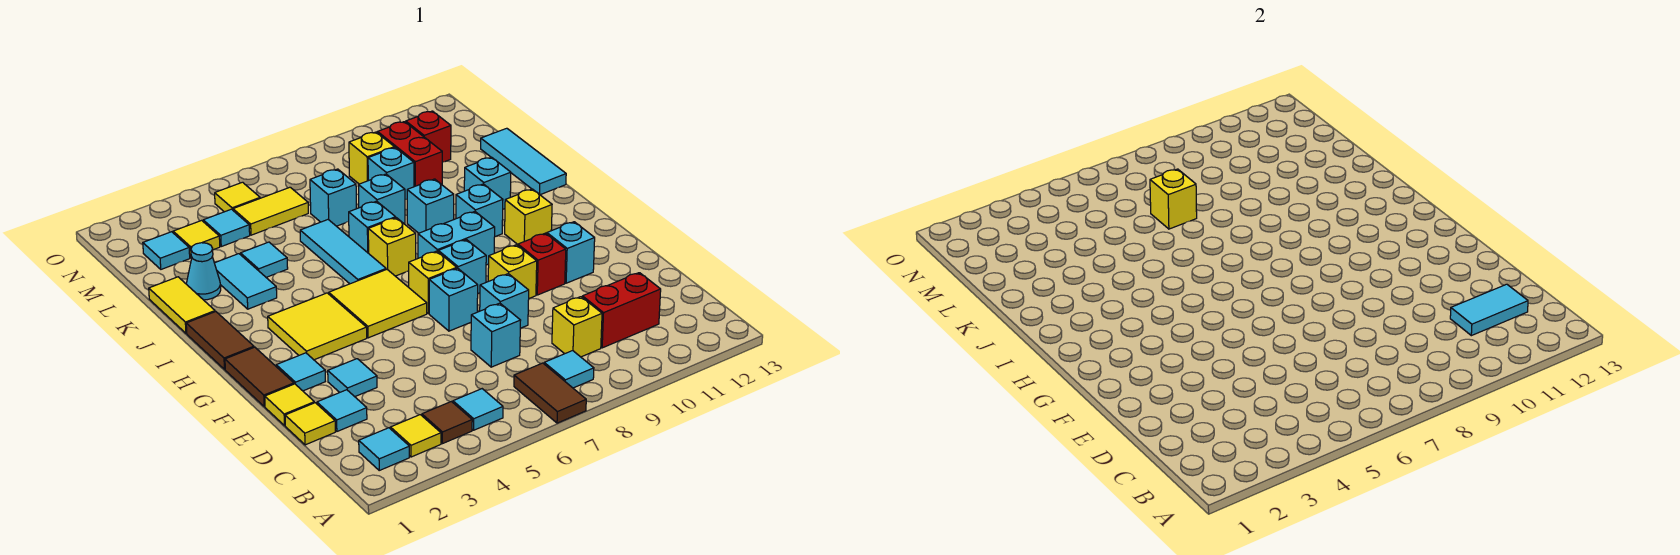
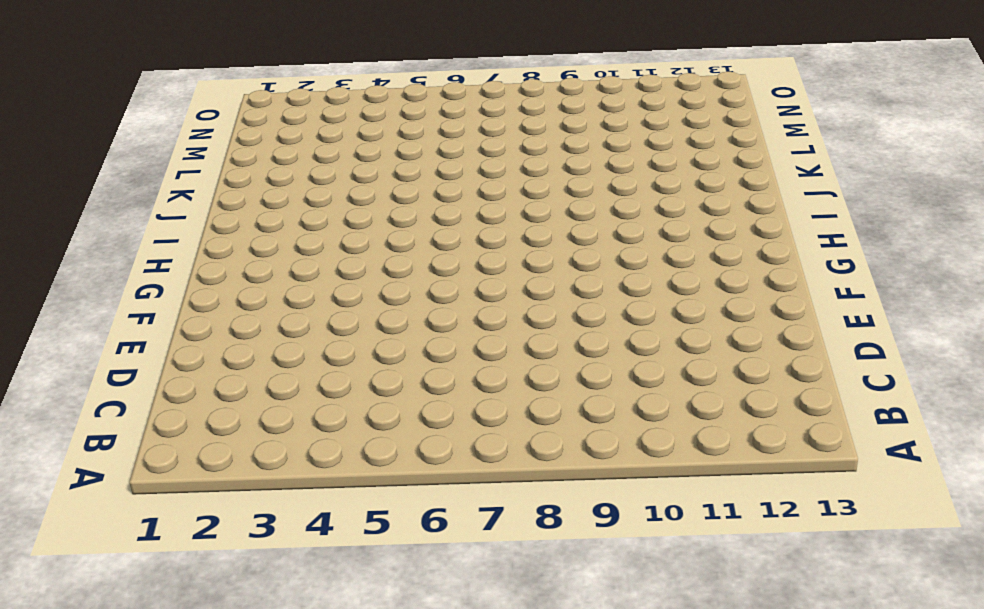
none -> brown tile A7:B7 level 1
none -> cyan tile B2 level 1
none -> yellow tile B3 level 1
none -> brown tile B4 level 1

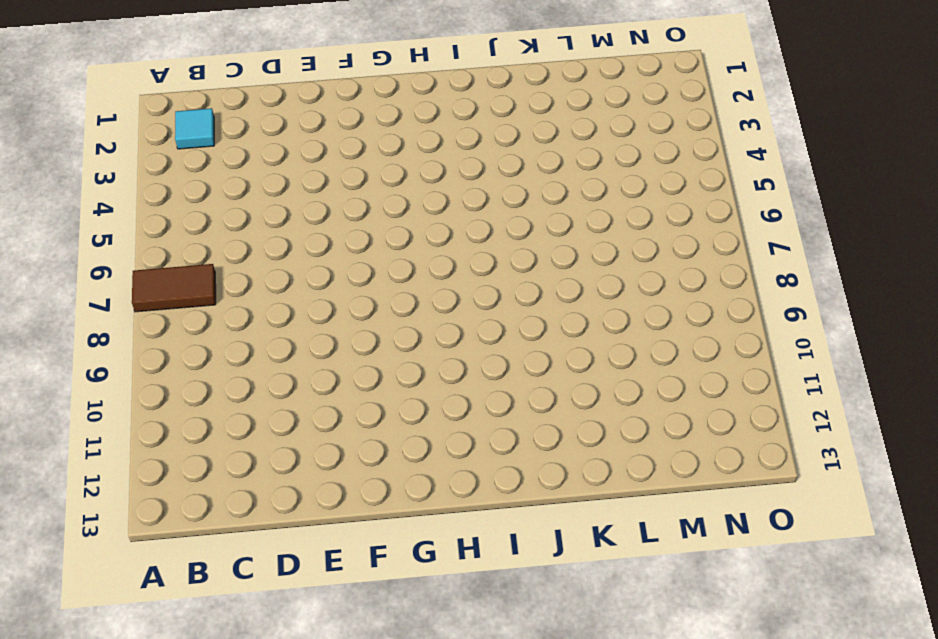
none -> yellow tile B3 level 1
none -> brown tile B4 level 1
none -> cyan tile B5 level 1
none -> cyan tile B8 level 1

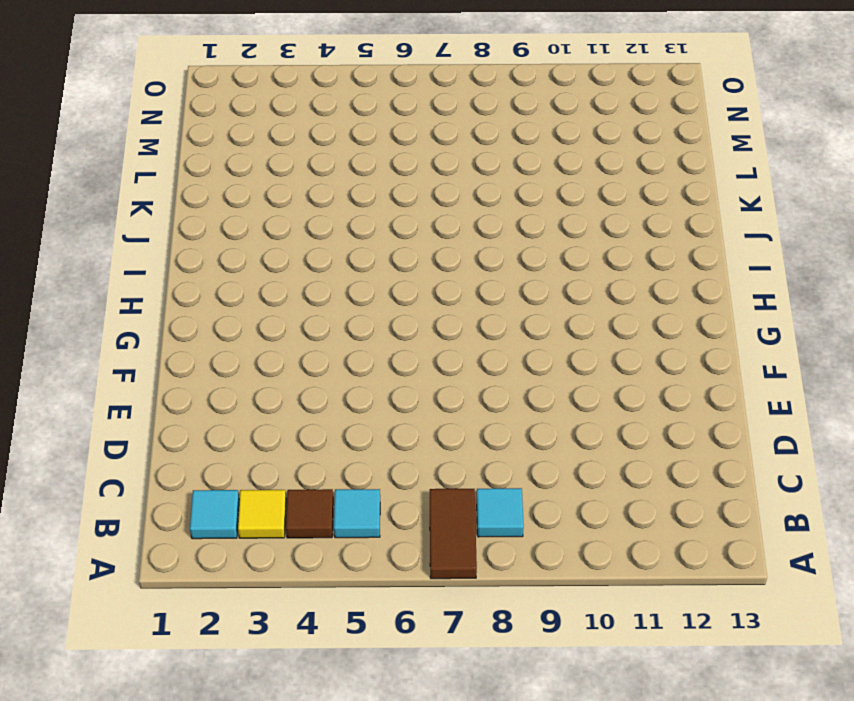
none -> yellow brick C9 level 1
none -> red brick C10:C11 level 1
none -> yellow tile D1 level 1
none -> cyan tile D2 level 1

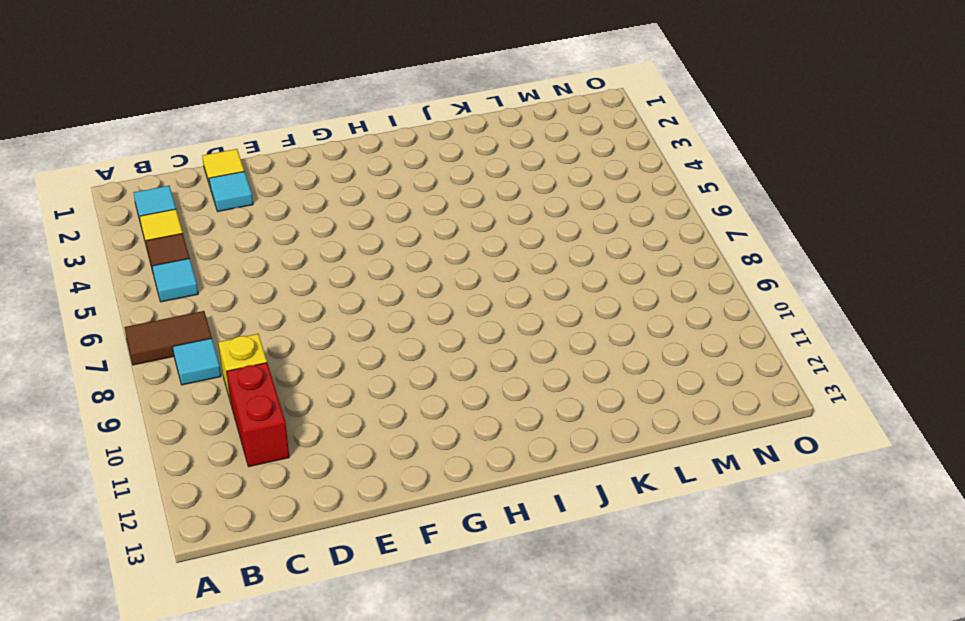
none -> cyan brick D7 level 1
none -> yellow tile E1 level 1
none -> cyan tile E3 level 1
none -> cyan brick E8 level 1

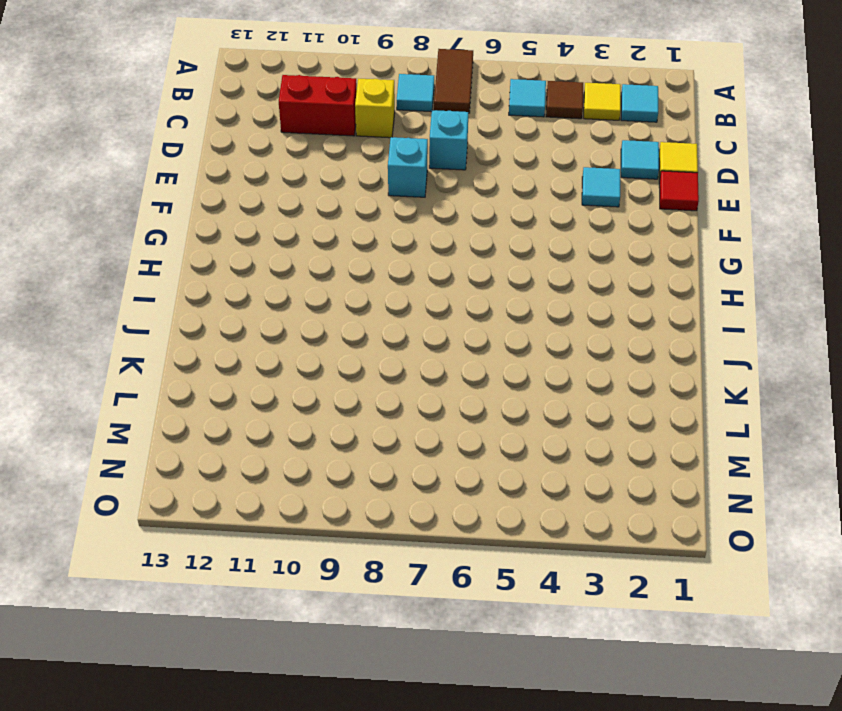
red tile E1 level 1 -> yellow tile E1 level 1
none -> brown tile F1:G1 level 1
none -> cyan tile F2 level 1
none -> cyan brick F7 level 1
none -> yellow brick F9 level 1

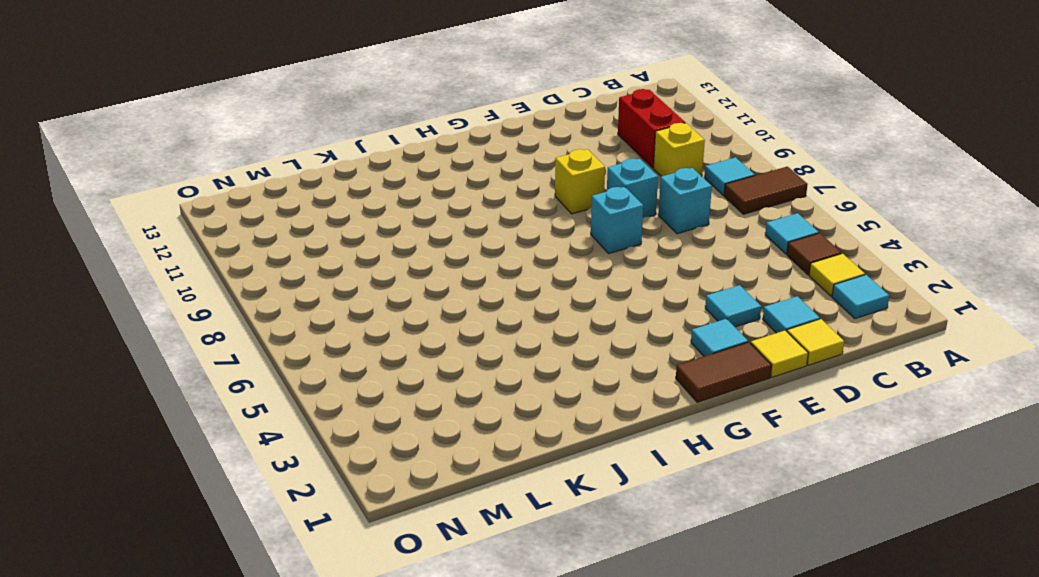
none -> red brick F10 level 1
none -> cyan brick F11 level 1
none -> yellow tile G3:H4 level 1
none -> yellow tile G5:H6 level 1

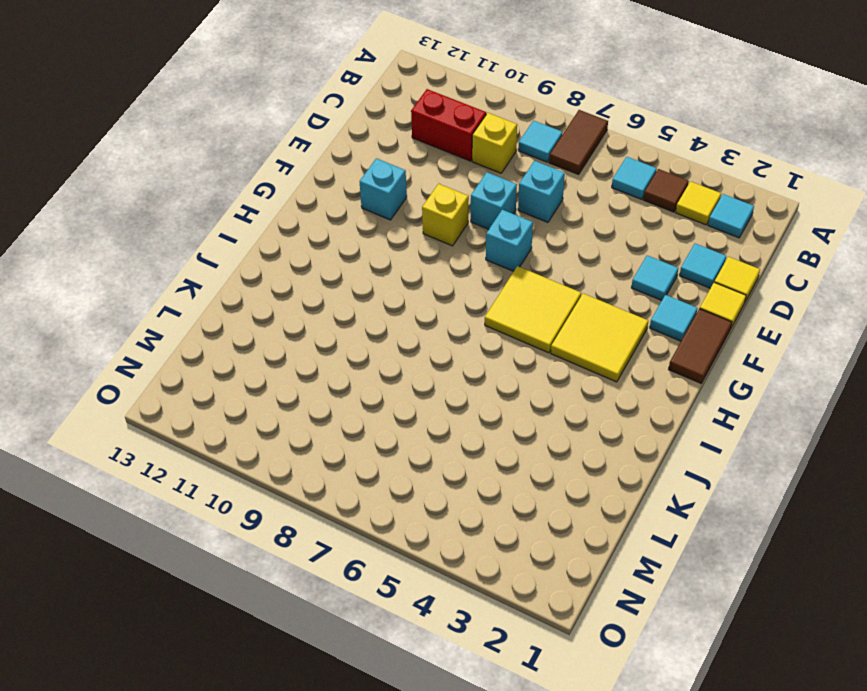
none -> red brick F10 level 1
none -> yellow brick G7 level 1
none -> cyan brick G8 level 1
none -> brown tile H1:I1 level 1

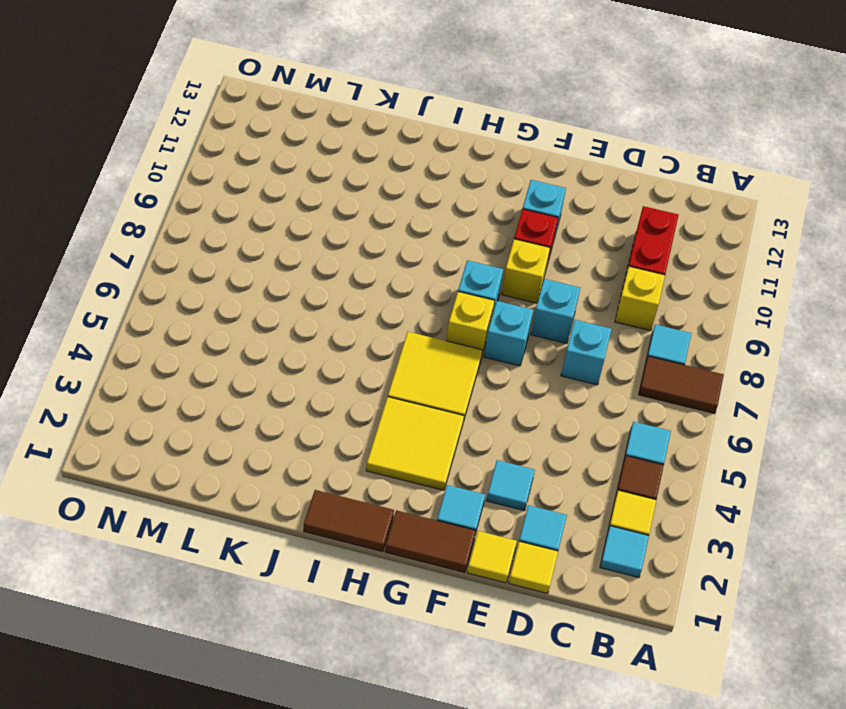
none -> cyan brick H8:H9 level 1
none -> yellow brick H11 level 1
none -> cyan tile I6:K6 level 1
none -> yellow brick I7 level 1

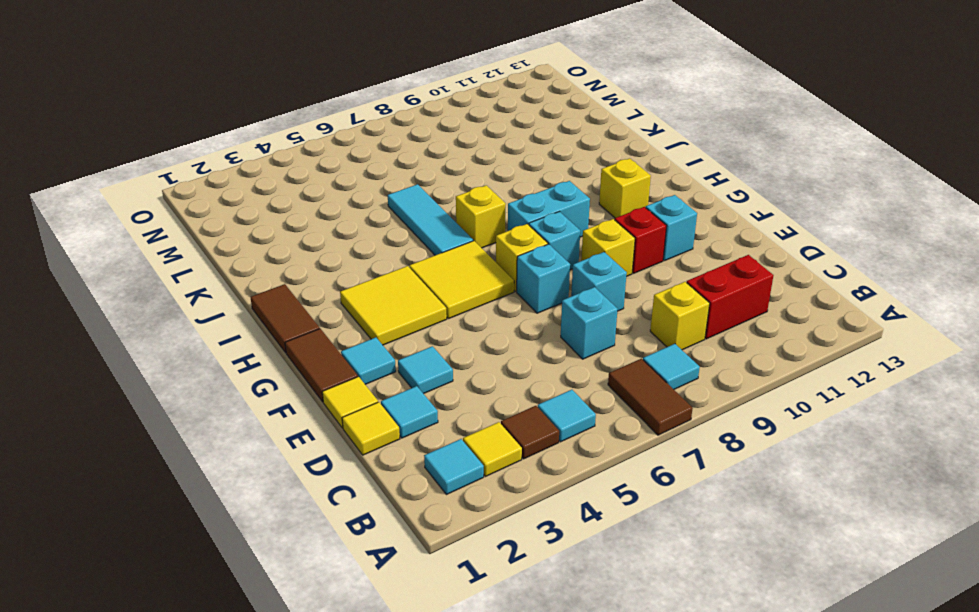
none -> cyan brick I10 level 1
none -> yellow tile J1:K1 level 1
none -> cyan tile J3:K3 level 1
none -> cyan brick J7 level 1

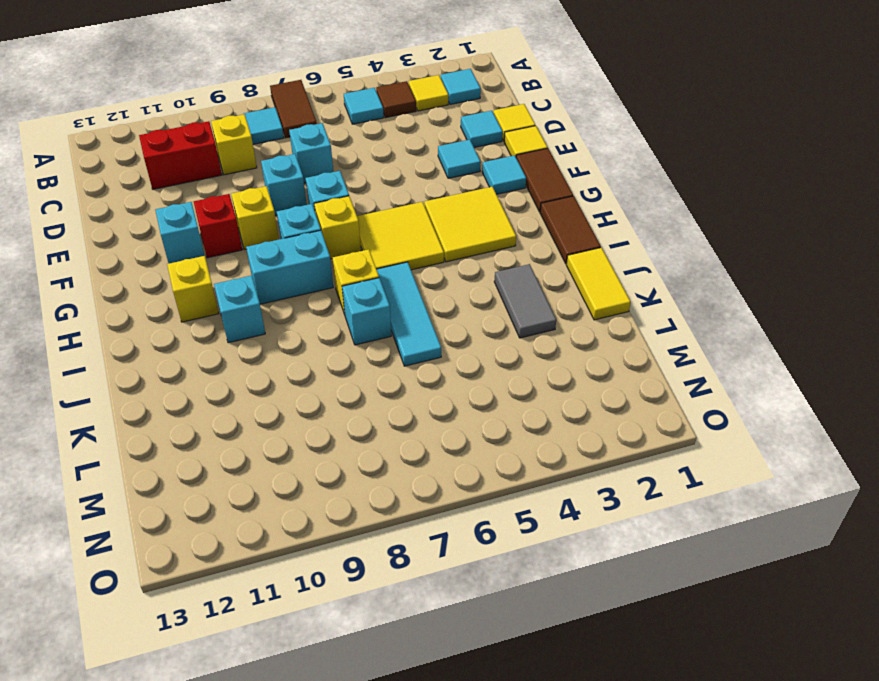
grey tile J3:K3 level 1 -> cyan tile J3:K3 level 1
none -> cyan brick J9 level 1
none -> cyan brick J11 level 1
none -> cyan tile J13:L13 level 1
none -> cyan cone K2 level 1

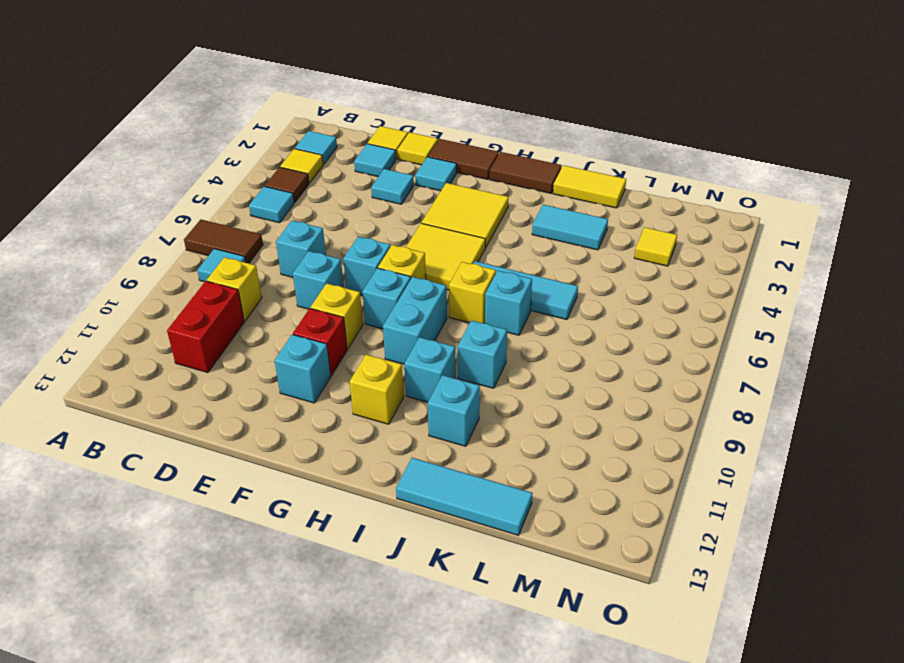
none -> cyan cone K2 level 1
none -> cyan tile K4 level 1
none -> cyan brick K8 level 1
none -> cyan brick L7 level 1

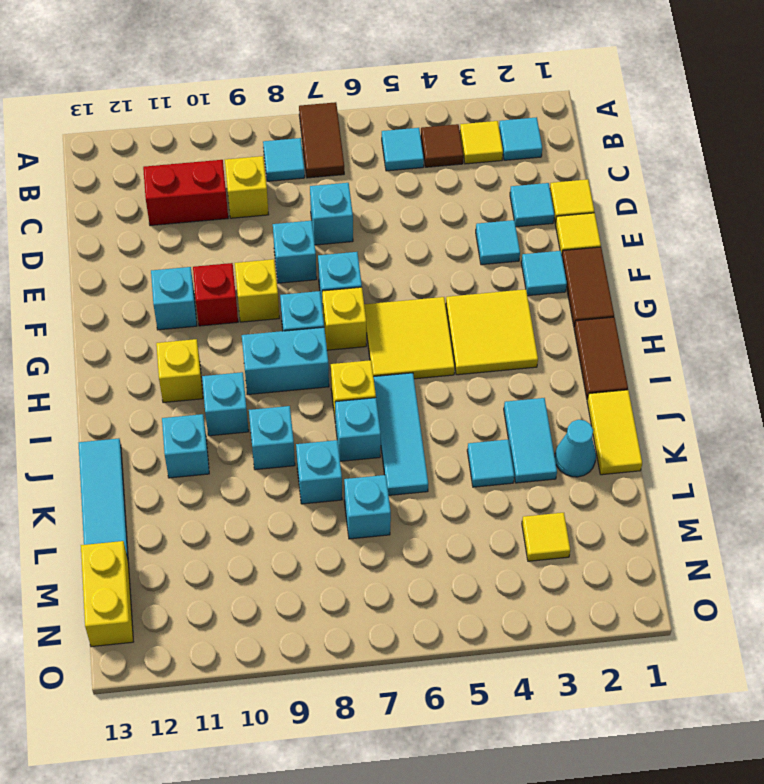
yellow brick M13:N13 level 1 -> none
none -> cyan brick L9 level 1
none -> red brick L10:M10 level 1
none -> cyan tile M2 level 1
none -> cyan tile M4 level 1

